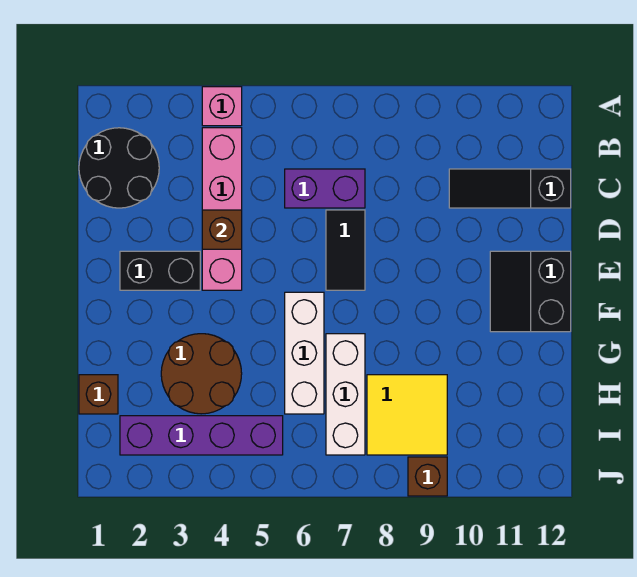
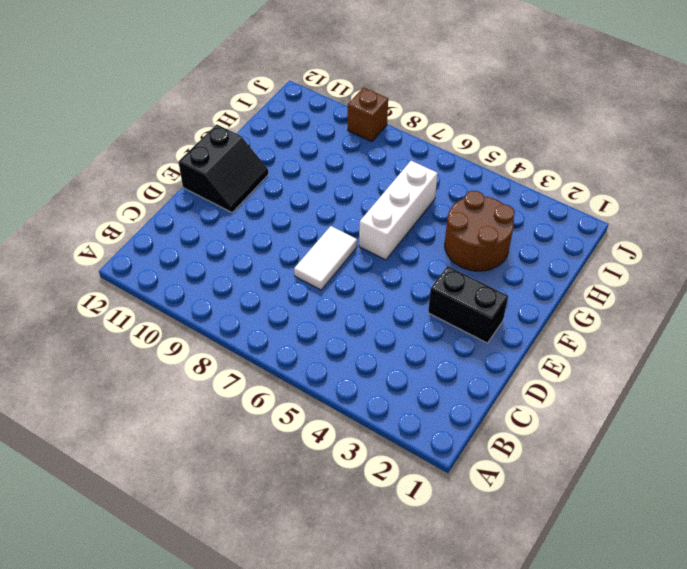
white tile D7:E7 level 1 -> black tile D7:E7 level 1
none -> pink brick A4 level 1
none -> black round brick B1:C2 level 1
none -> pink brick B4:E4 level 1

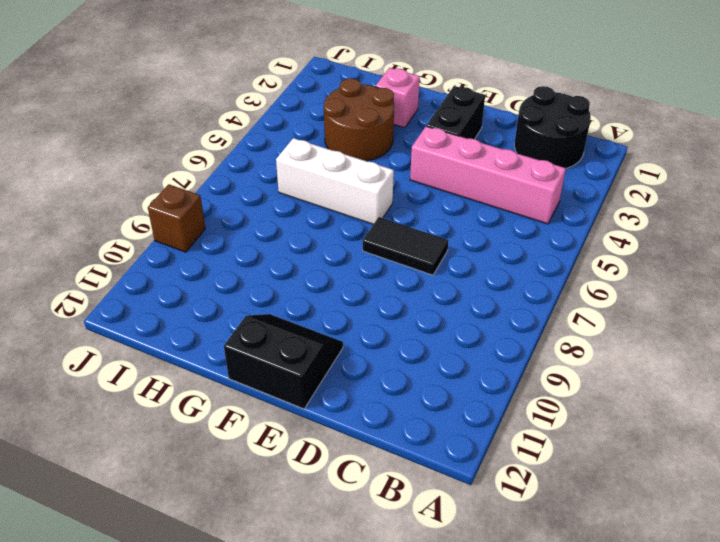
pink brick G2 level 1 -> pink brick A4 level 1
none -> purple brick C6:C7 level 1
none -> black slope C10:C12 level 1 top 12
none -> white brick G7:I7 level 1

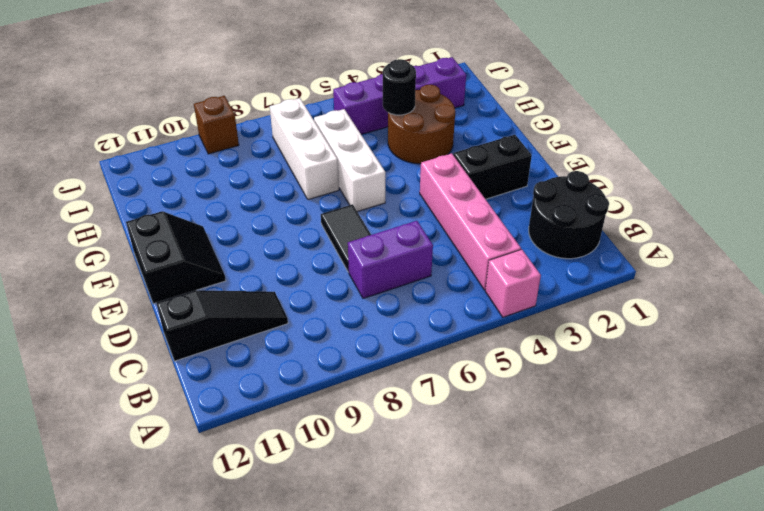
black round brick H4 level 2 -> none
none -> brown brick H1 level 1
none -> yellow tile H8:I9 level 1
none -> brown brick D4 level 2

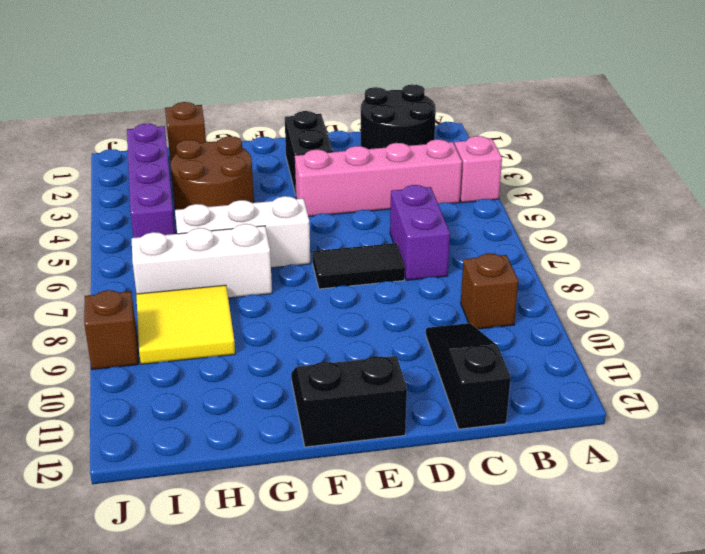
brown brick B9 level 1 -> brown brick D4 level 2

